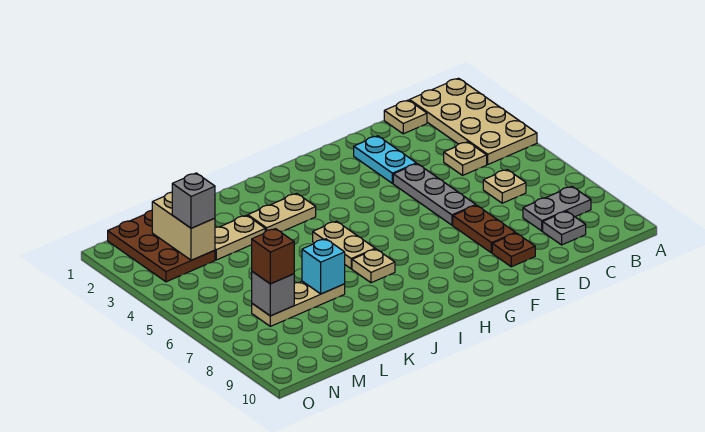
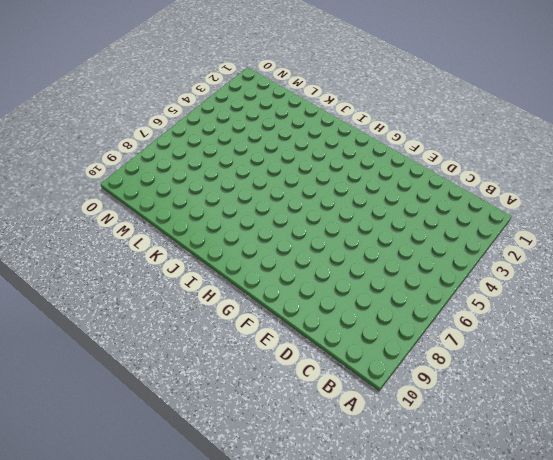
none -> tan plate A1:B4 level 1
none -> grey plate B8:C8 level 1
none -> tan plate C1 level 1

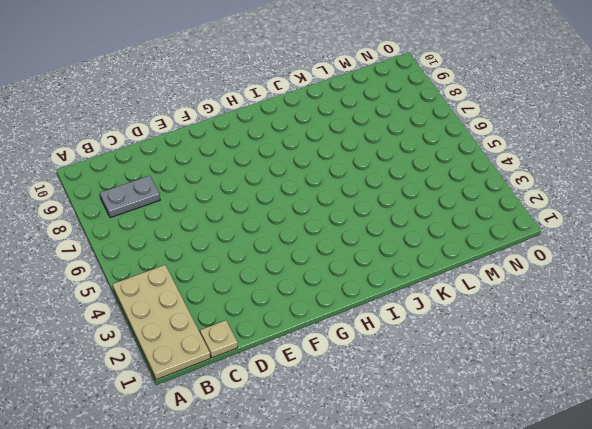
none -> tan plate C4 level 1
none -> tan plate C6 level 1
none -> grey plate C9 level 1

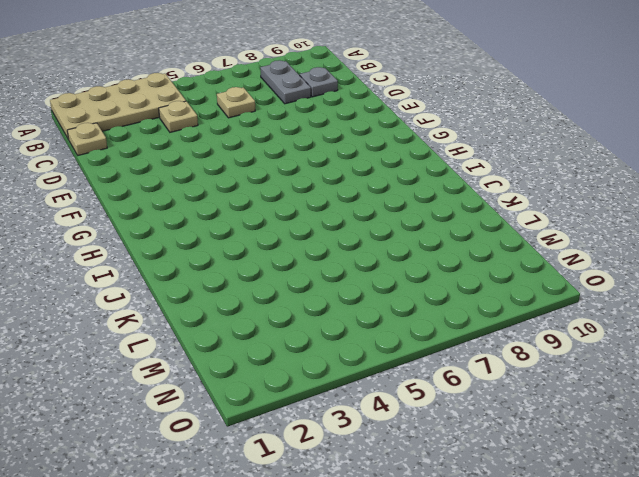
none -> cyan plate E2:E3 level 1
none -> grey plate E4:E6 level 1
none -> brown plate E7:E8 level 1

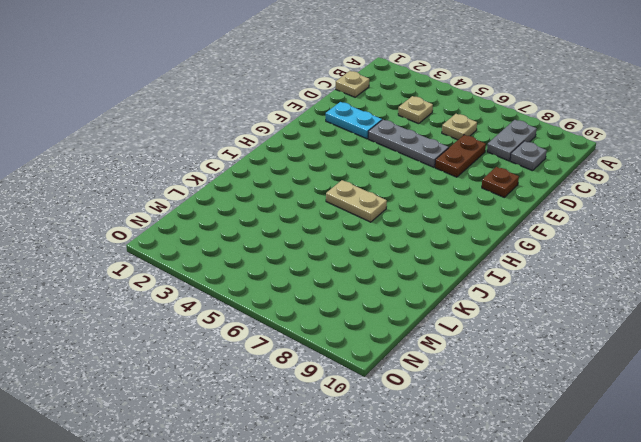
brown plate D7:E7 level 1 -> brown plate E7:E8 level 1
none -> tan plate A1:B4 level 1
none -> tan plate I3:J3 level 1
none -> tan plate I7 level 1

